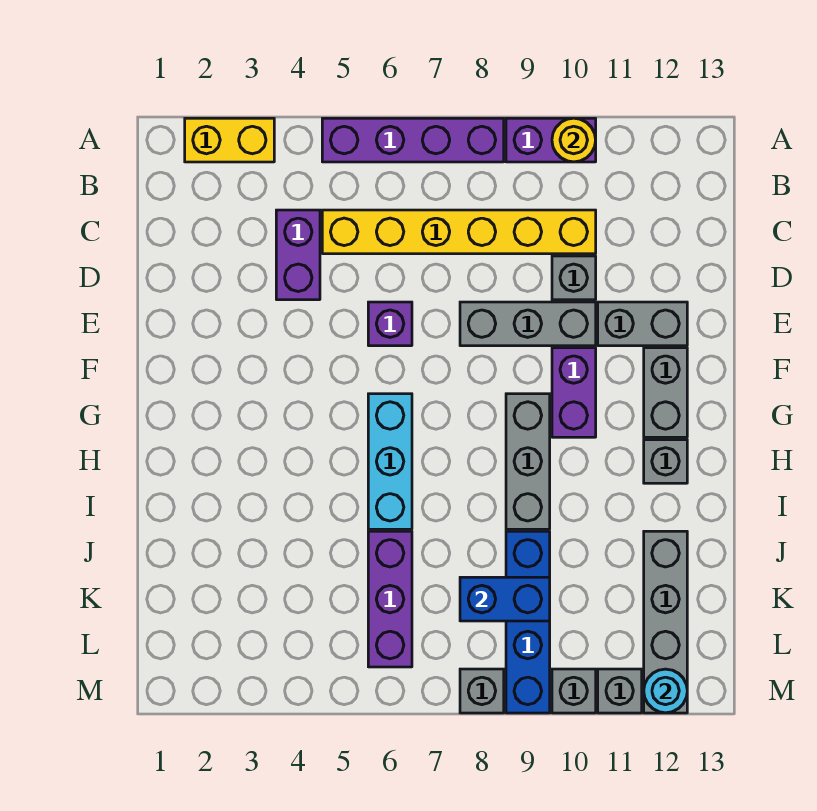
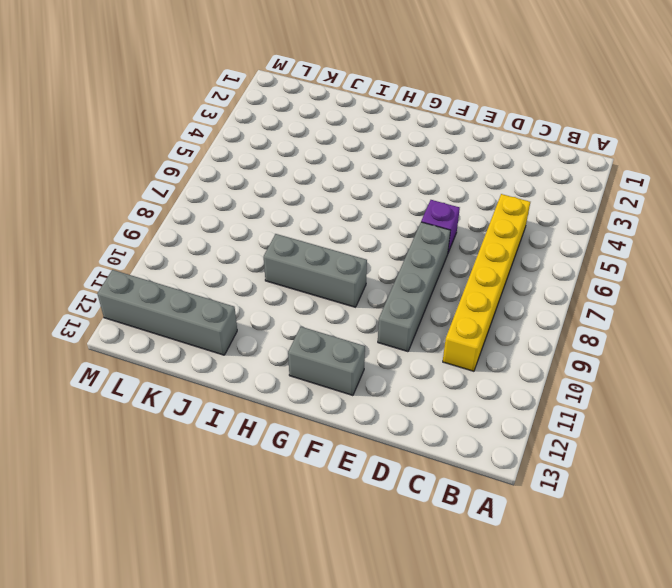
grey brick E7:E10 level 1 -> grey brick E8:E10 level 1
none -> yellow brick A2:A3 level 1
none -> purple brick A5:A8 level 1
none -> purple brick A9:A10 level 1

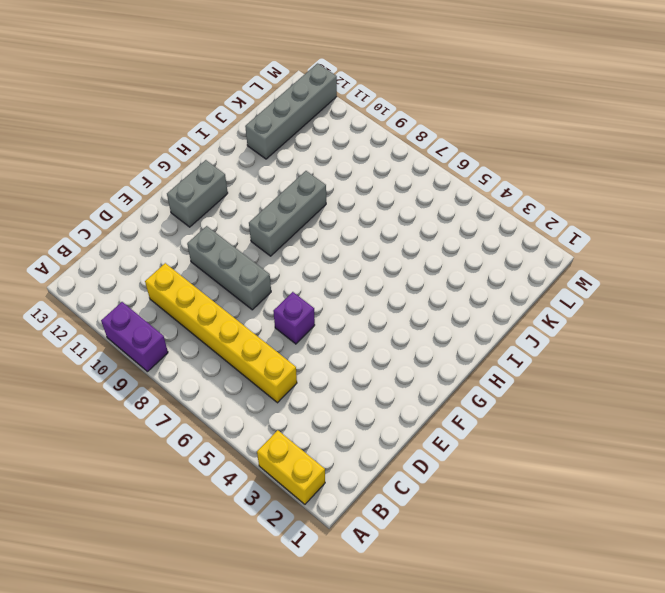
none -> purple brick A5:A8 level 1
none -> purple brick C4:D4 level 1
none -> grey brick D10 level 1

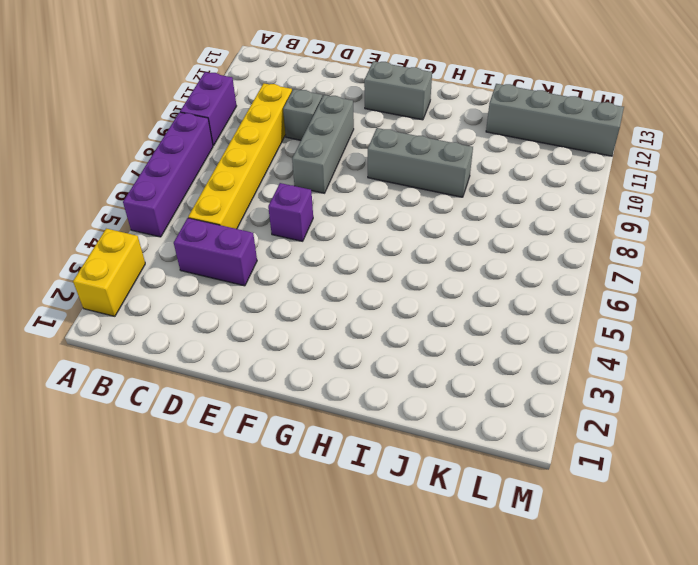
none -> grey brick E11:E12 level 1
none -> purple brick F10:G10 level 1
none -> cyan brick G6:I6 level 1

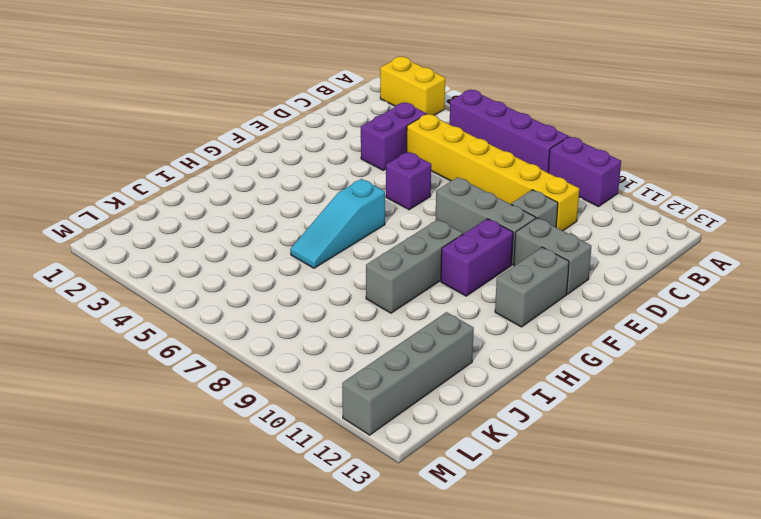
cyan slope G6:I6 level 1 top G -> cyan brick G6:I6 level 1
none -> grey brick H12 level 1
none -> purple brick J6:L6 level 1
none -> blue brick J9:M9 level 1

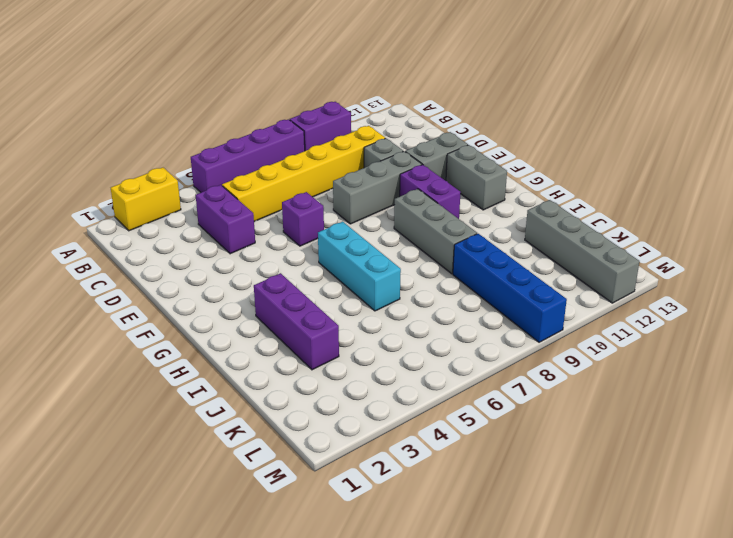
purple brick H3:J3 level 1 -> purple brick J6:L6 level 1
none -> grey brick H12 level 1
none -> grey brick M8 level 1
none -> grey brick M10 level 1

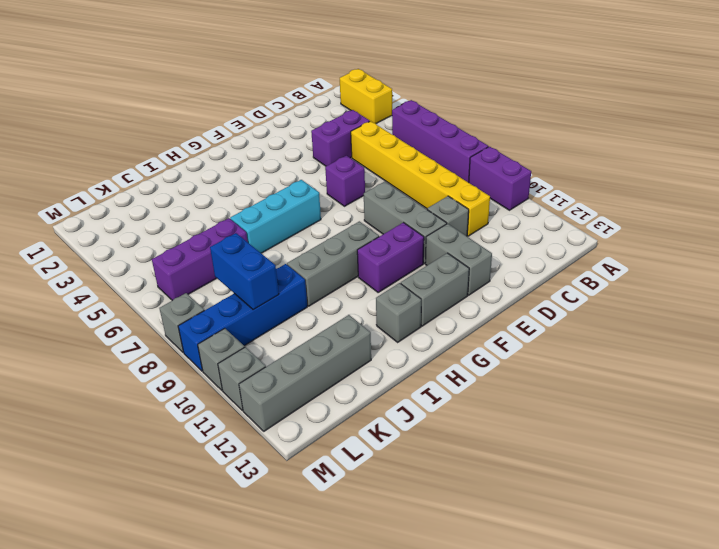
none -> yellow round brick A10 level 2
none -> cyan round brick M12 level 2

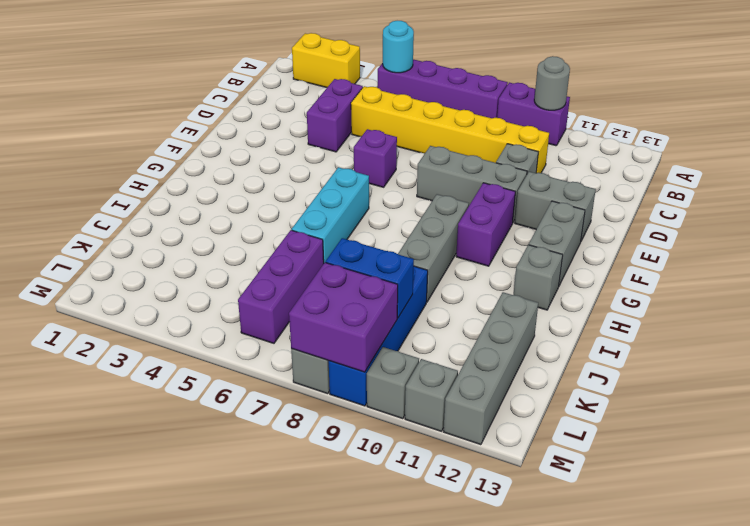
cyan round brick A5 level 2 -> cyan round brick M12 level 2
grey round brick A10 level 2 -> yellow round brick A10 level 2
purple brick L8:M9 level 2 -> none

